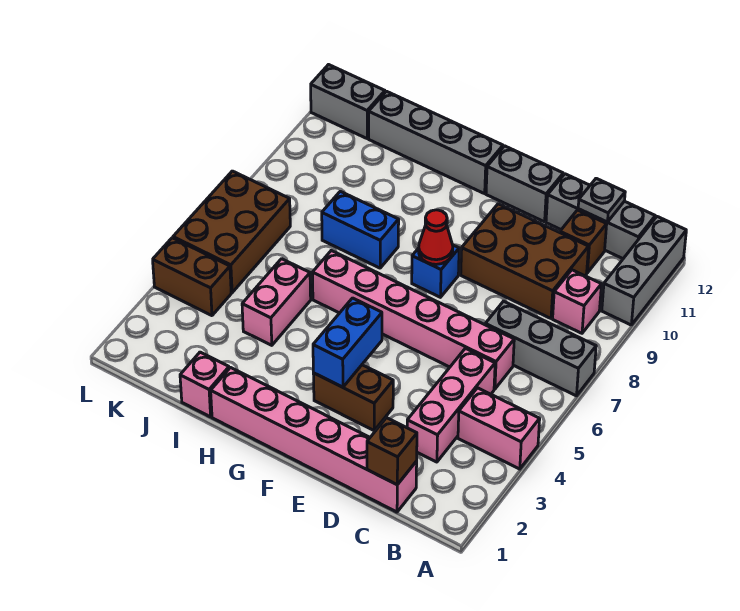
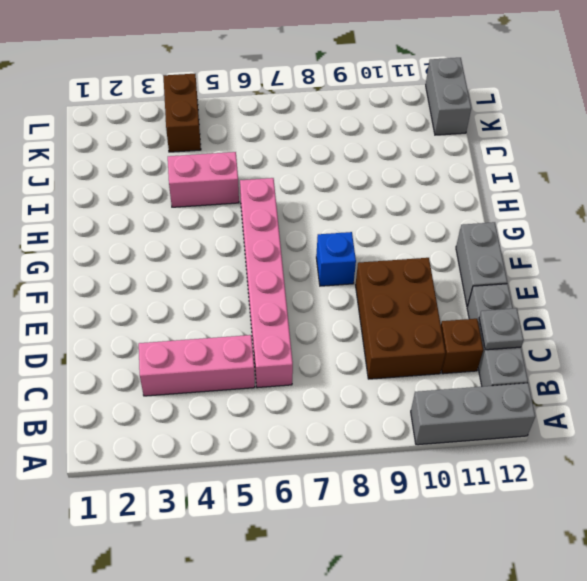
none -> pink brick A4:B4 level 1
none -> grey brick A7:C7 level 1
none -> pink brick B9 level 1

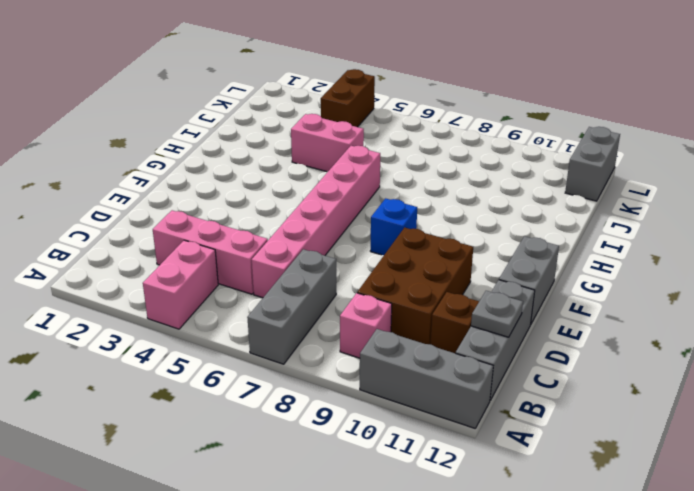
none -> pink brick C1:H1 level 1
none -> brown brick E3:F3 level 1
none -> grey brick G12:J12 level 1

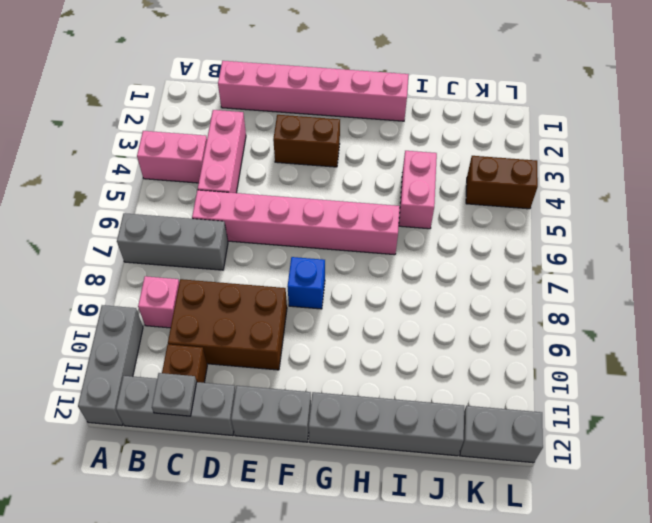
none -> blue brick H8:I8 level 1
none -> pink brick I1 level 1
none -> brown brick K5:L7 level 1

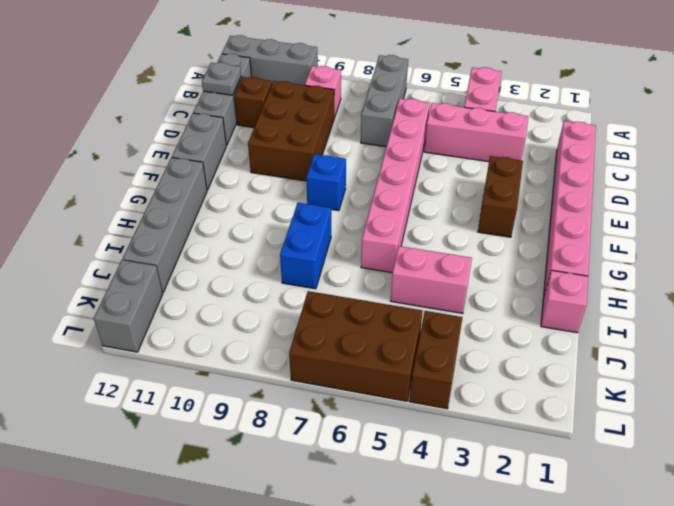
none -> brown brick C1 level 2
none -> blue brick F3:F4 level 2
none -> red cone F8 level 2

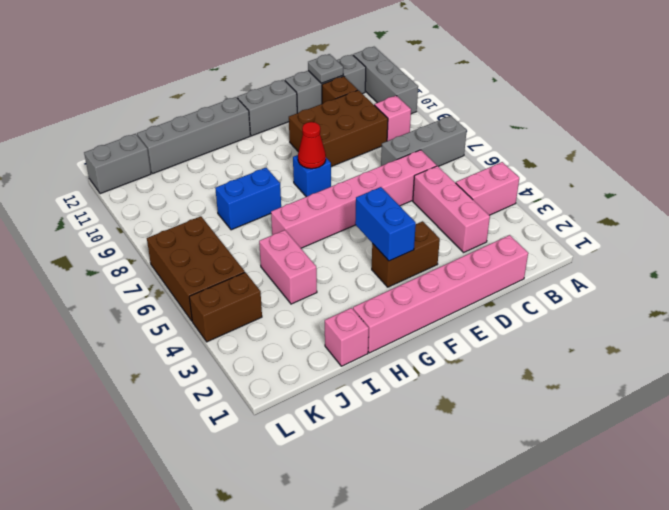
none -> brown brick C1 level 2

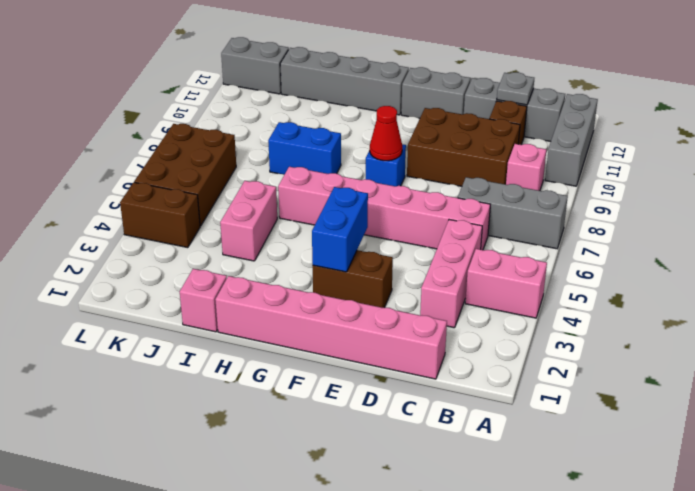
none -> brown brick C1 level 2

